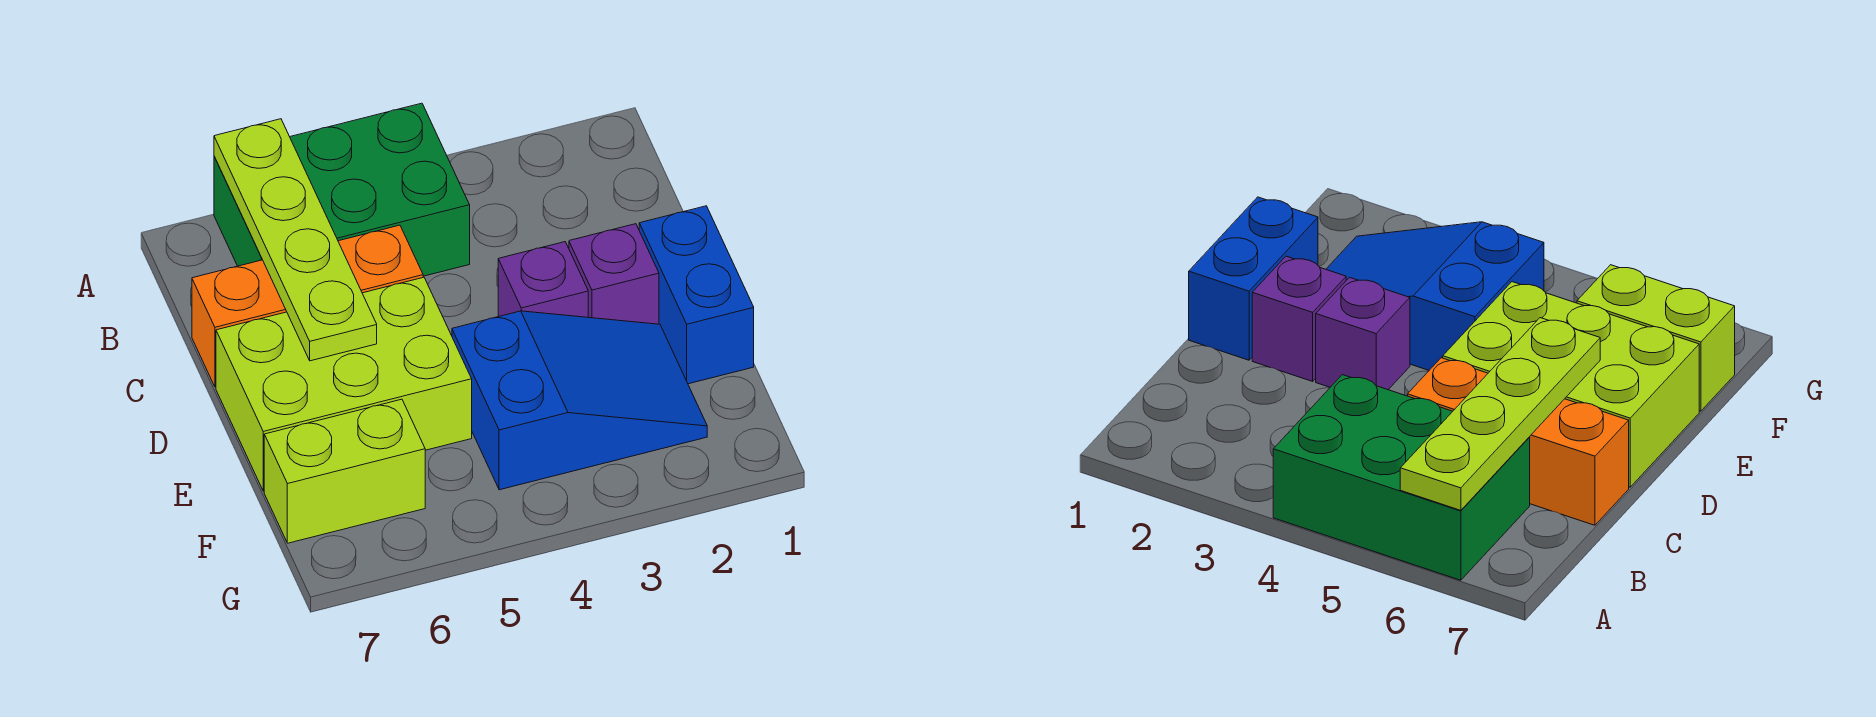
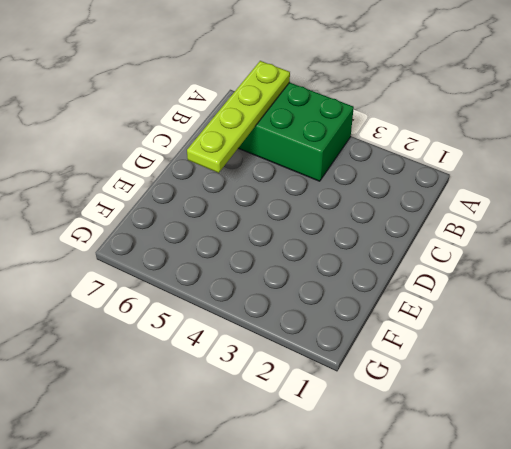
none -> orange brick C5:C7 level 1
none -> blue brick D1:E1 level 1

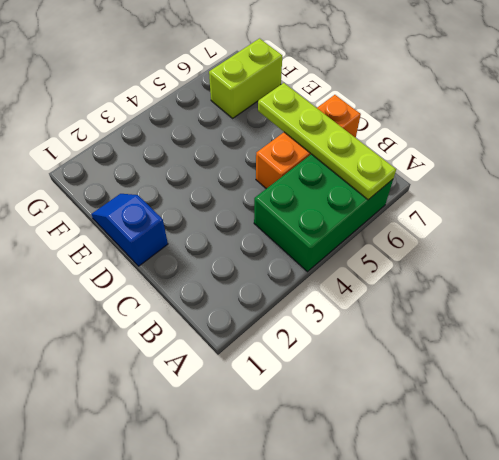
blue slope D1:E1 level 1 top D -> blue brick D1:E1 level 1
none -> purple brick D2 level 1
none -> purple brick D3 level 1

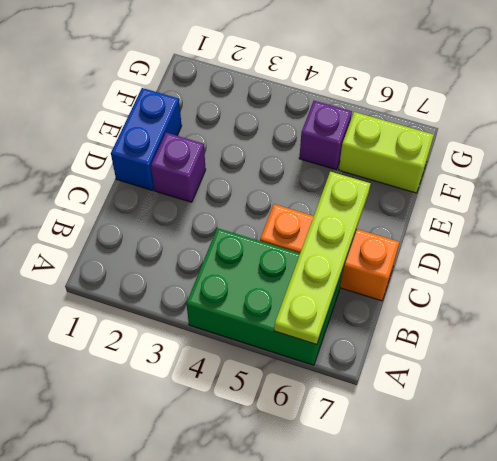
purple brick F5 level 1 -> purple brick D3 level 1
none -> lime brick D5:E7 level 1
none -> blue slope E2:F4 level 1 top 4

